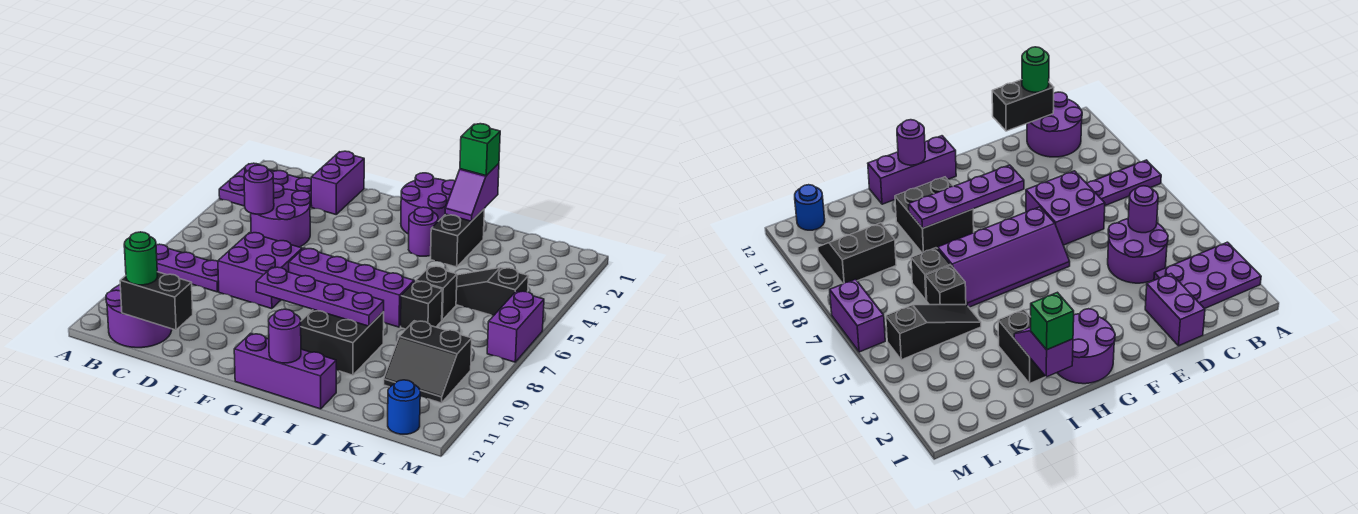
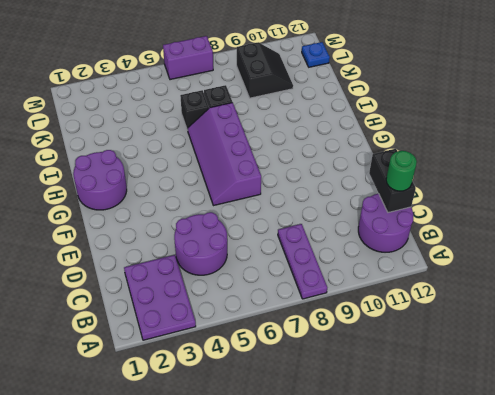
blue plate L12 level 1 -> blue round brick L12 level 1
none -> purple brick D1:D2 level 1
none -> purple brick D7:E8 level 1
none -> purple brick G12:I12 level 1

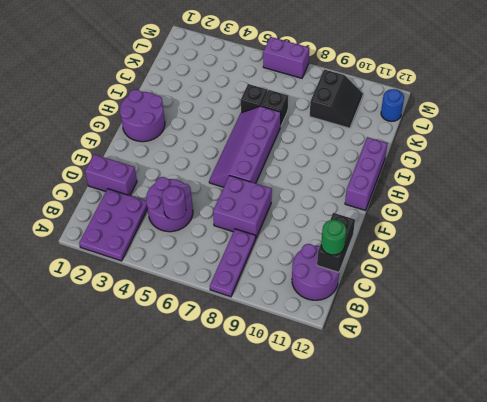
none -> purple round brick H3 level 1
none -> black brick H9:I10 level 1
none -> black brick I2:I3 level 1

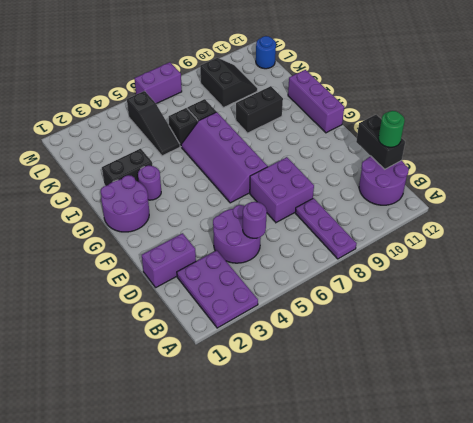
black brick I9:I10 level 1 -> black brick H9:I10 level 1
none -> purple plate F9:I9 level 2
none -> purple round brick H12 level 2
none -> purple slope I1:I2 level 2 top 1

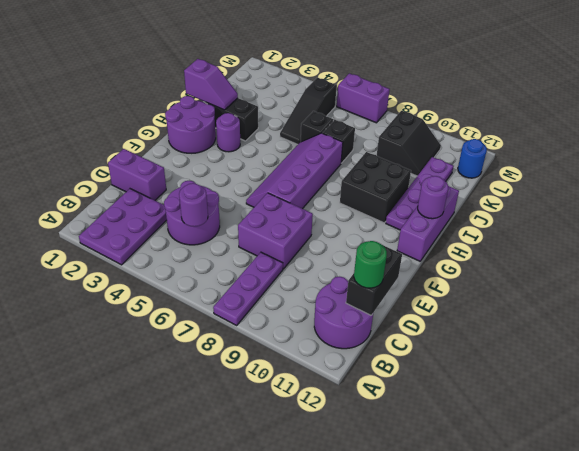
purple plate H11:K11 level 1 -> purple plate F9:I9 level 2
none -> green brick I1 level 3

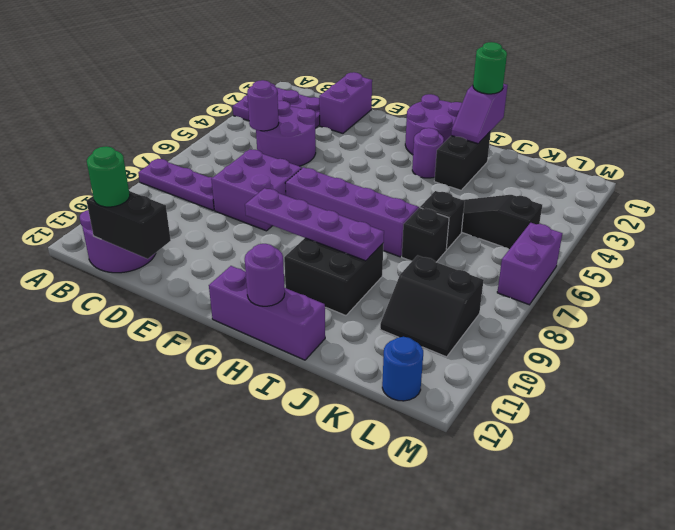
green round brick I1 level 3 -> green brick I1 level 3

